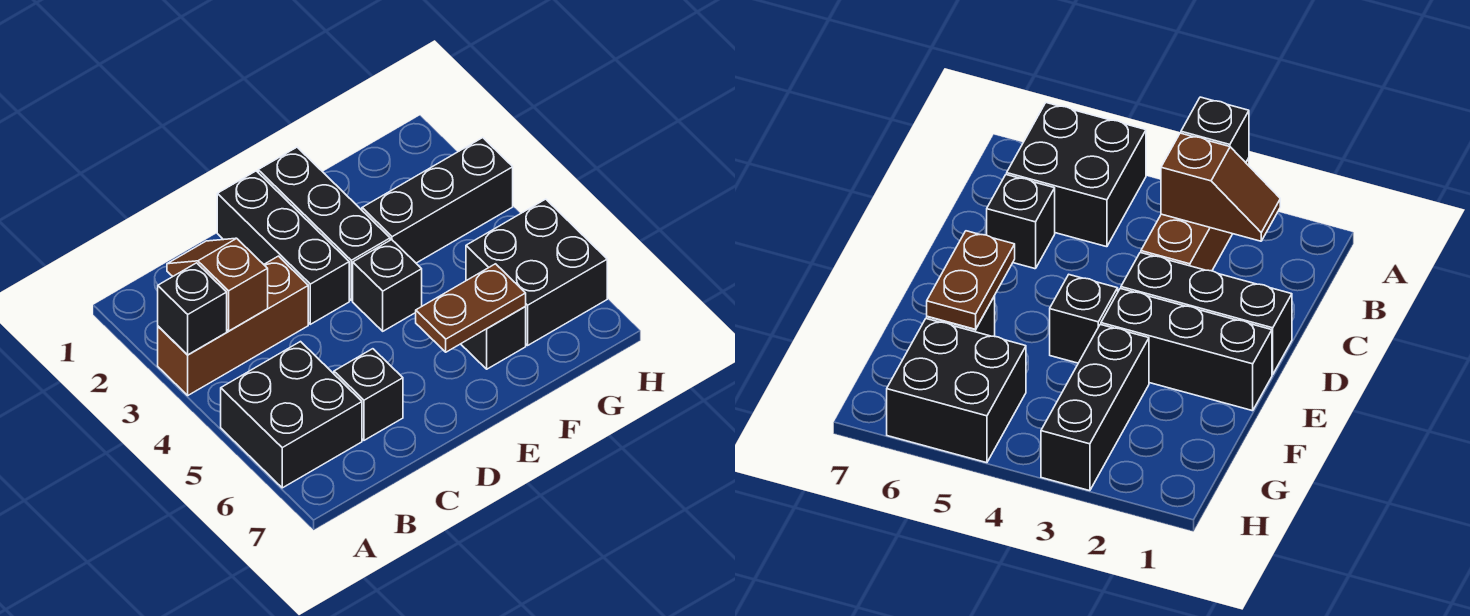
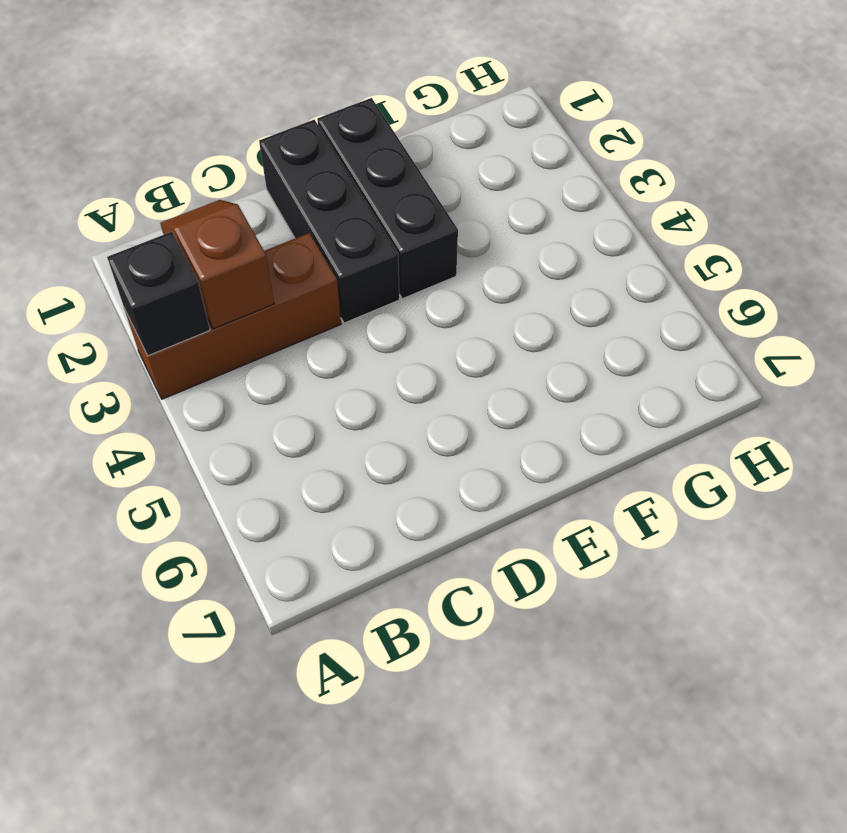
none -> black brick A5:B6 level 1
none -> black brick C6 level 1
none -> black brick E4 level 1

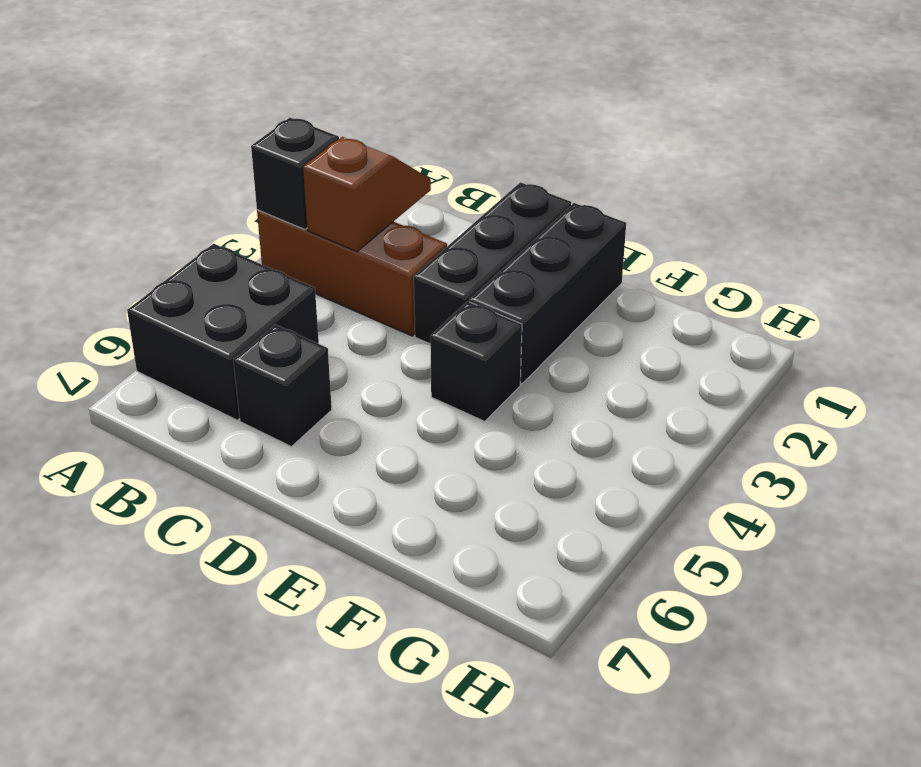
none -> black brick F3:H3 level 1
none -> black brick F6 level 1
none -> black brick G5:H6 level 1

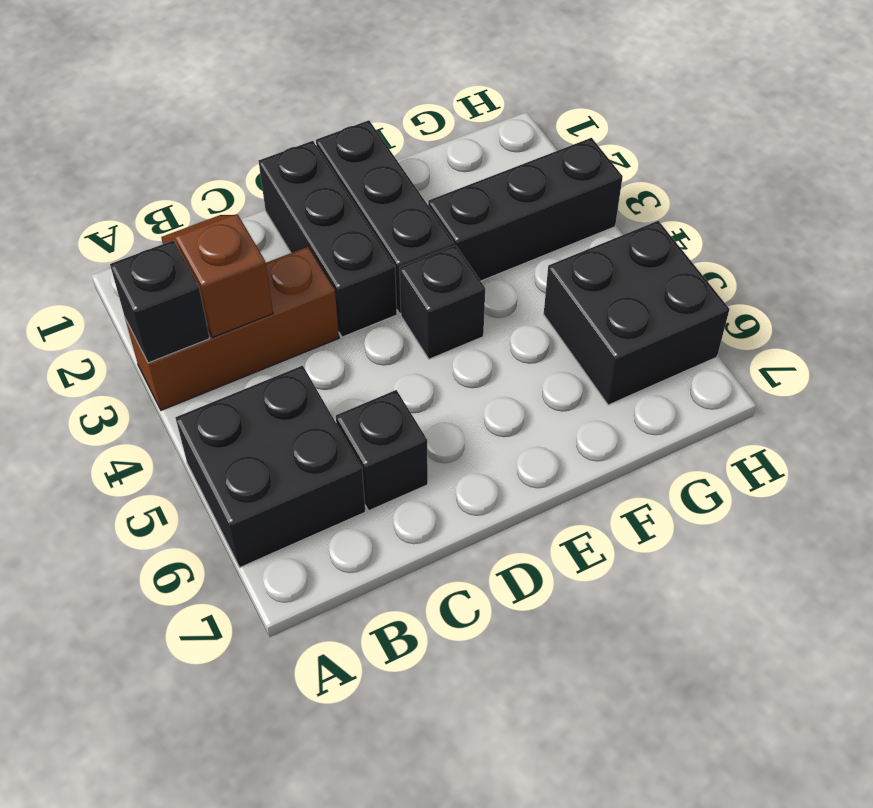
none -> black brick F6 level 1
none -> brown plate E6:F6 level 2

